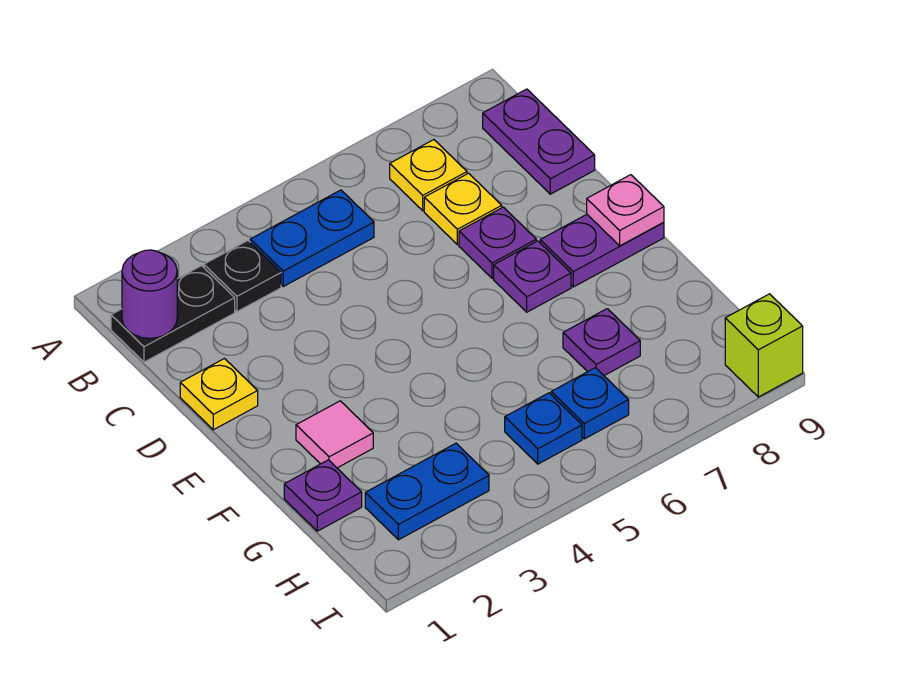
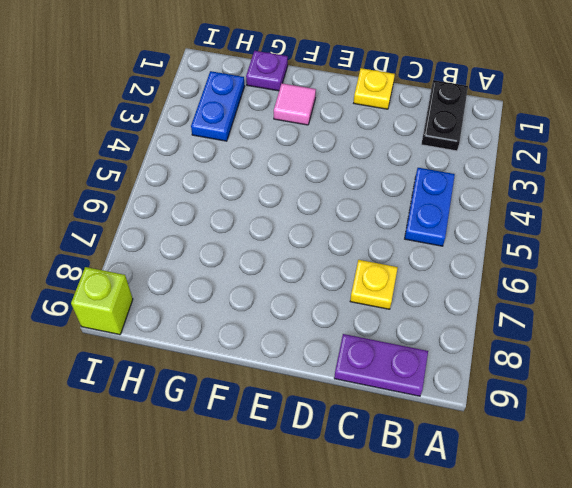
none -> black plate B3 level 1
none -> yellow plate B7 level 1
none -> purple plate D7 level 1

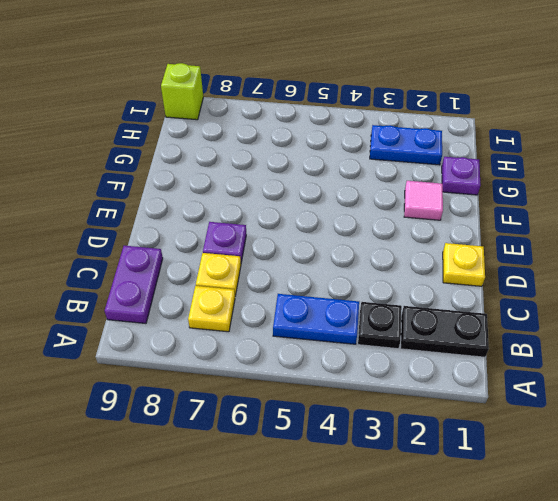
none -> purple plate E7 level 1
none -> purple plate E8:E9 level 1
none -> purple plate G7 level 1

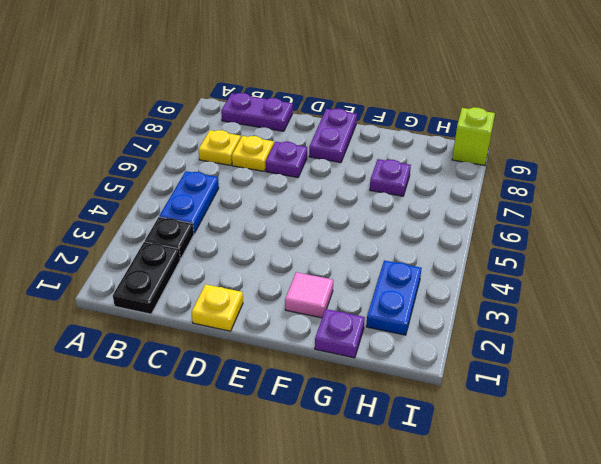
none -> purple plate E7 level 1
none -> blue plate H5 level 1
none -> blue plate H6 level 1

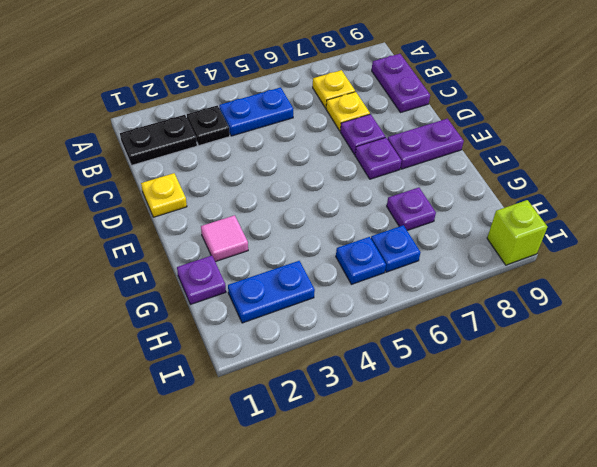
none -> purple round brick B1 level 2
none -> pink plate E9 level 2

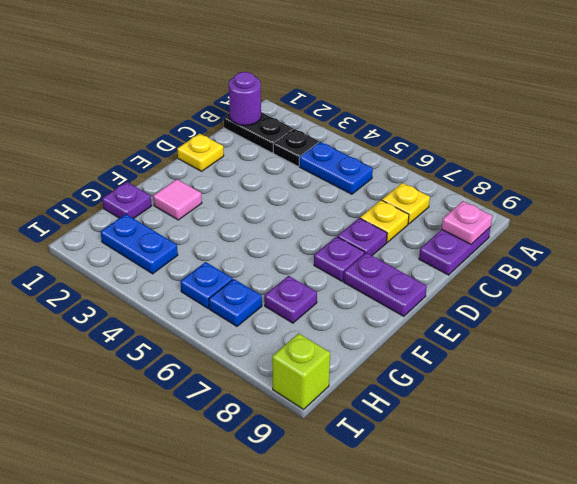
pink plate B9 level 2 -> pink plate E9 level 2

